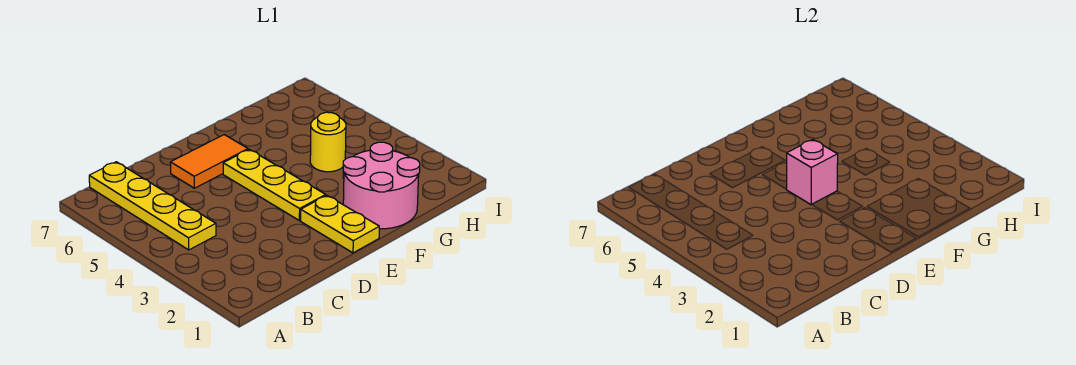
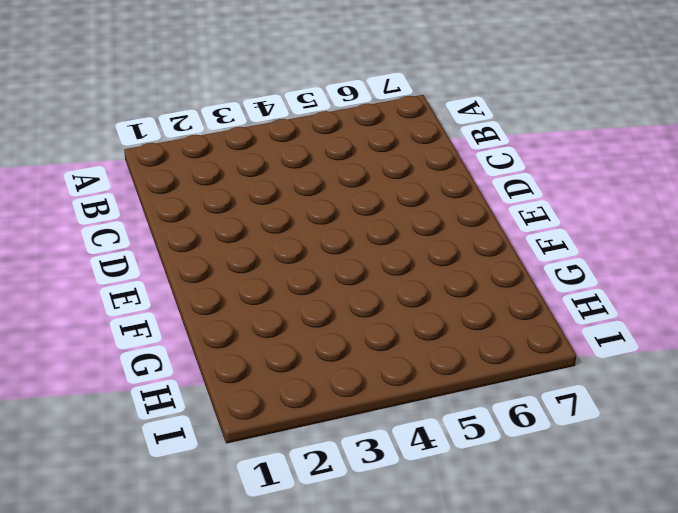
none -> yellow plate B4:B7 level 1
none -> orange tile D6:E6 level 1

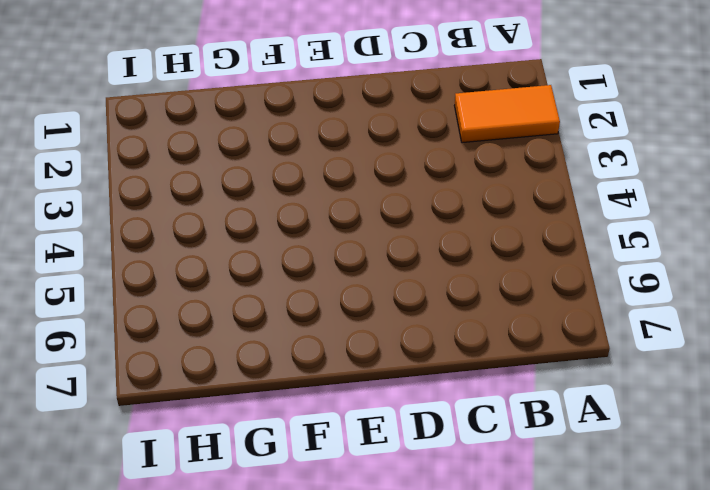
orange tile A2:B2 level 1 -> orange tile D6:E6 level 1
none -> yellow plate B4:B7 level 1
none -> yellow plate E1:E2 level 1

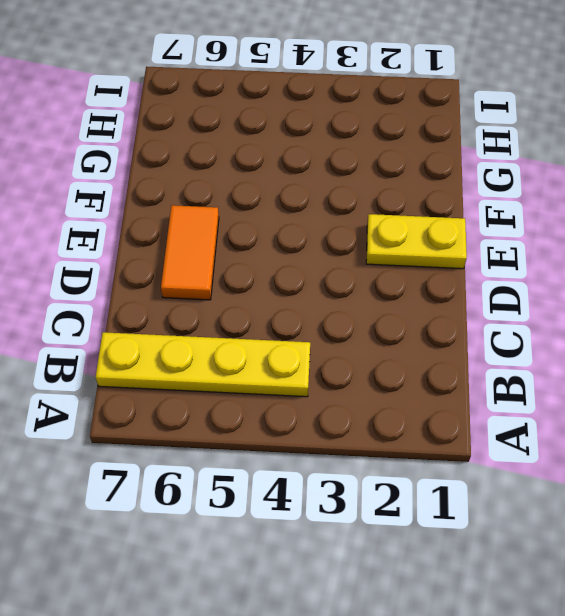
none -> yellow plate E3:E5 level 1
none -> pink round brick F1:G2 level 1

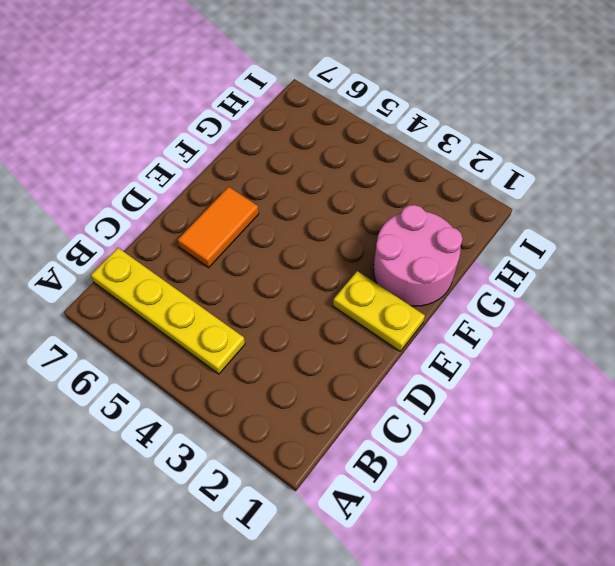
none -> yellow plate E3:E5 level 1
none -> yellow round brick G4 level 1

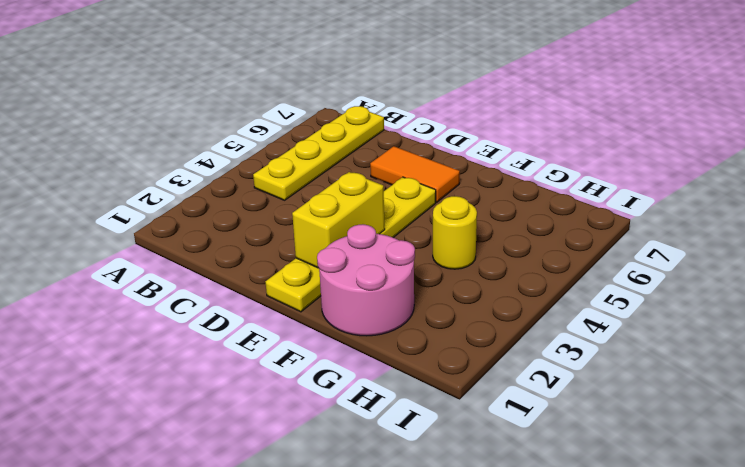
yellow brick E2:E3 level 2 -> none
none -> pink brick E4 level 2

